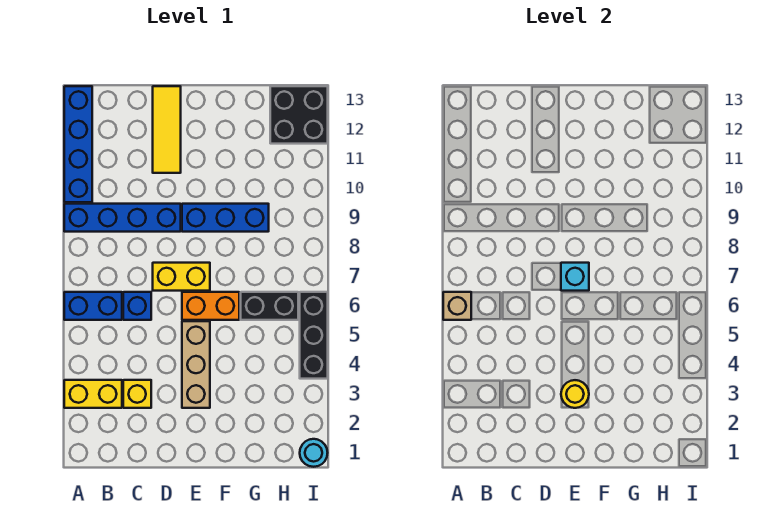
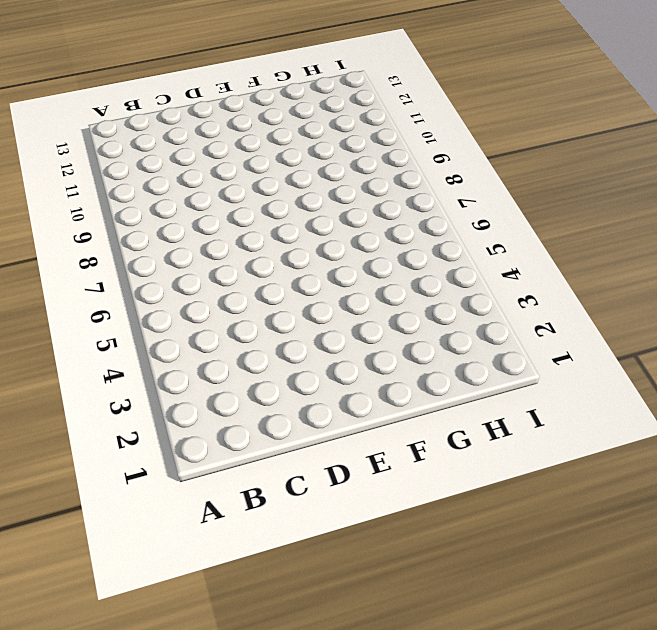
none -> yellow brick A3:B3 level 1
none -> blue brick A6:B6 level 1
none -> blue brick A9:D9 level 1

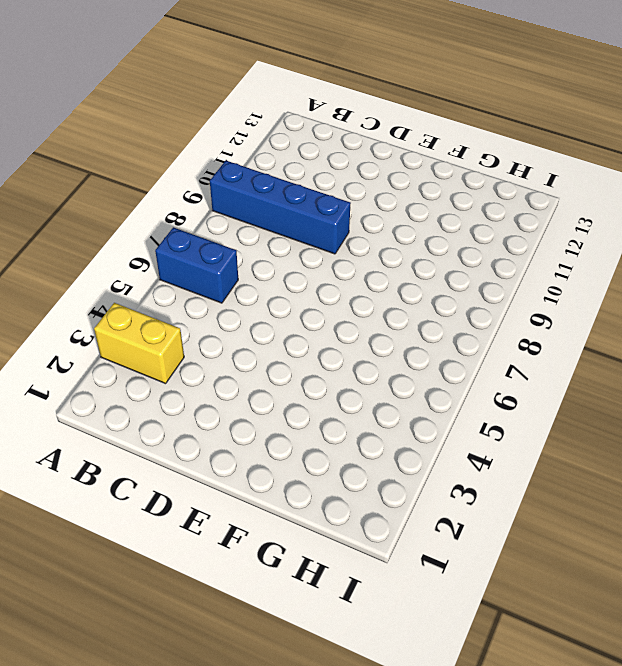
none -> blue brick A10:A13 level 1
none -> yellow brick C3 level 1
none -> blue brick C6 level 1

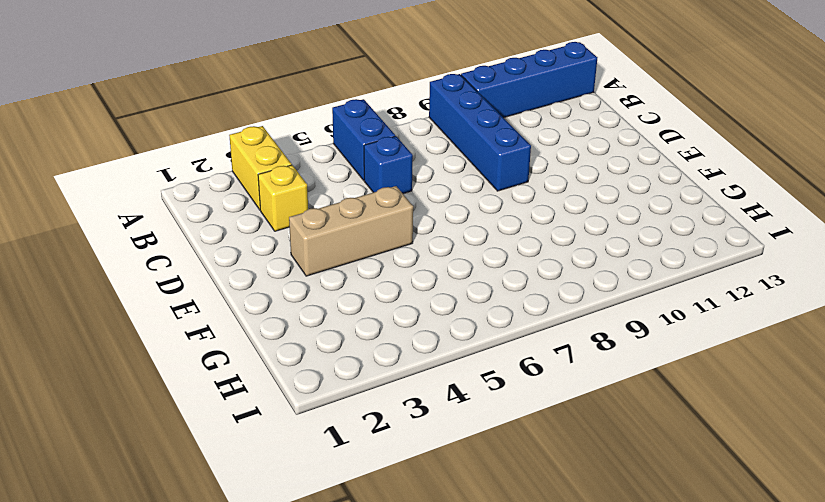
none -> yellow brick D7:E7 level 1
none -> yellow tile D11:D13 level 1
none -> orange brick E6:F6 level 1

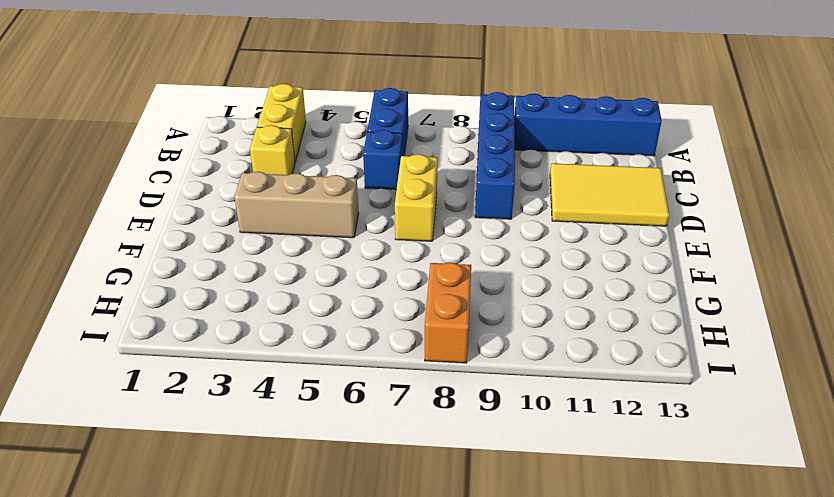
yellow tile C11:D13 level 1 -> yellow tile D11:D13 level 1
orange brick H8:I8 level 1 -> orange brick E6:F6 level 1
none -> blue brick E9:G9 level 1
none -> black brick G6:H6 level 1
none -> black brick H12:I13 level 1

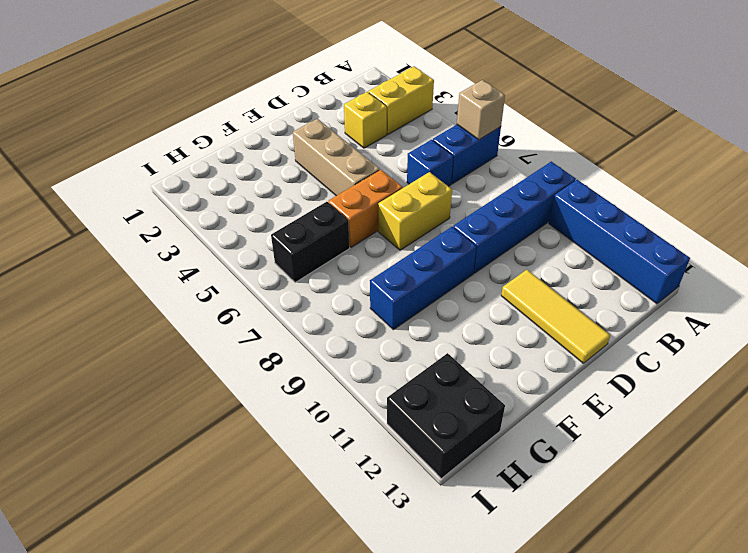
none -> cyan round brick I1 level 1
none -> black brick I4:I6 level 1
none -> yellow round brick E3 level 2

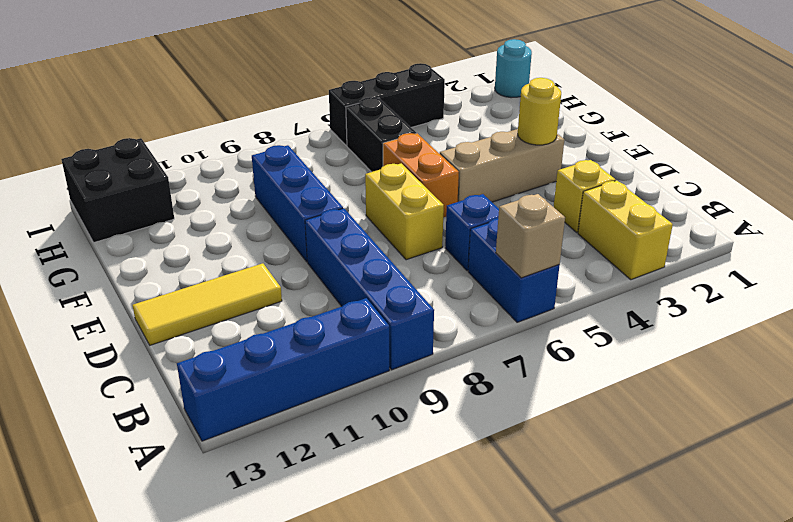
none -> cyan brick E7 level 2

